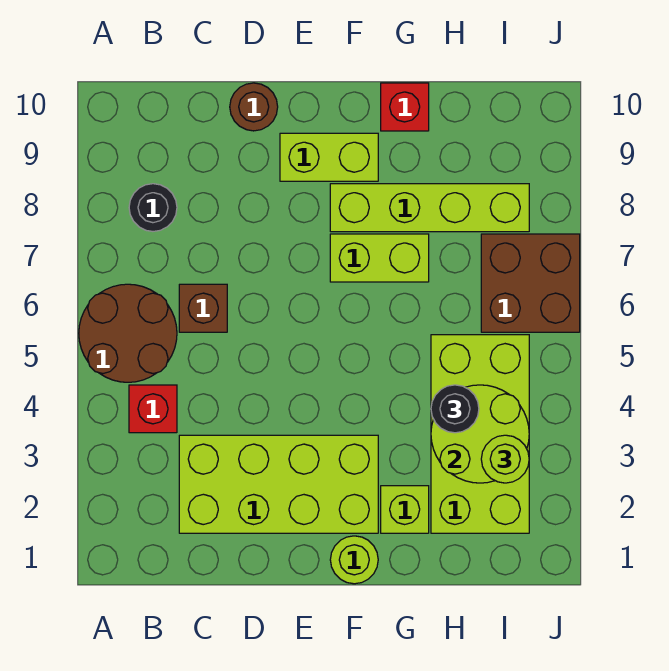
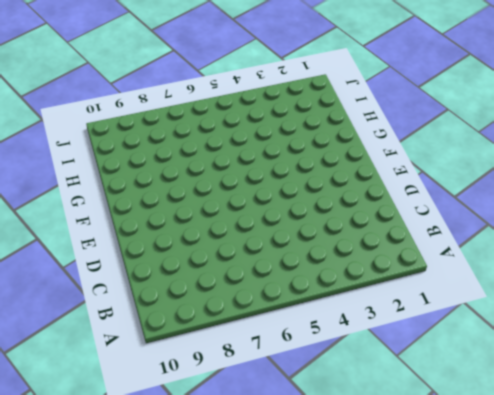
none -> brown round brick A5:B6 level 1
none -> red brick B4 level 1
none -> black round brick B8 level 1

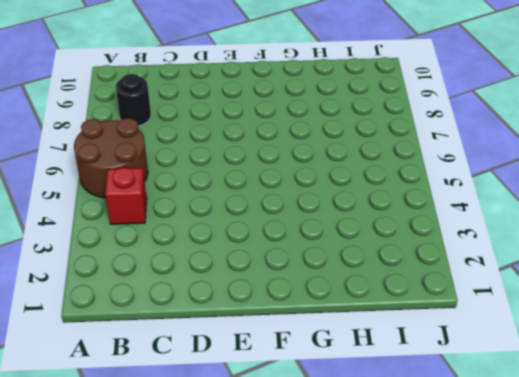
none -> lime brick C2:F3 level 1
none -> brown brick C6 level 1
none -> brown round brick D10 level 1

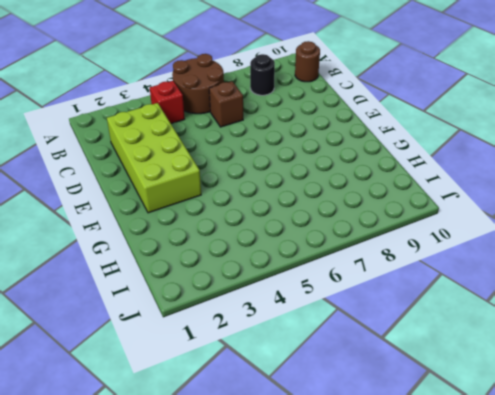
brown round brick B10 level 1 -> brown round brick D10 level 1
none -> lime brick E9:F9 level 1
none -> lime round brick F1 level 1
none -> lime brick F7:G7 level 1

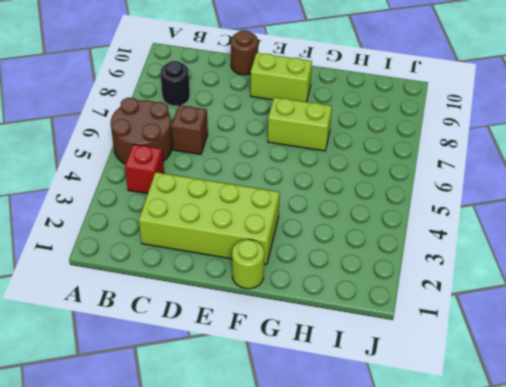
none -> lime brick F8:I8 level 1
none -> lime brick G2 level 1
none -> red brick G10 level 1

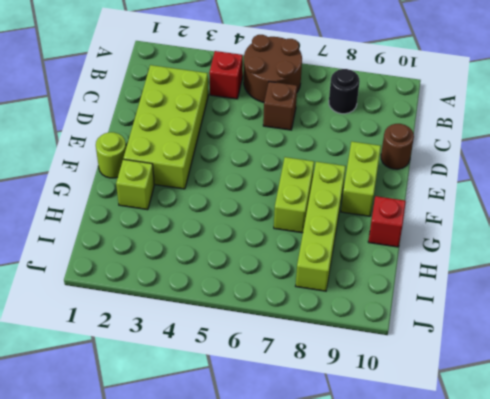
none -> lime brick H2:I5 level 1
none -> brown brick I6:J7 level 1
none -> lime round brick H3:I4 level 2

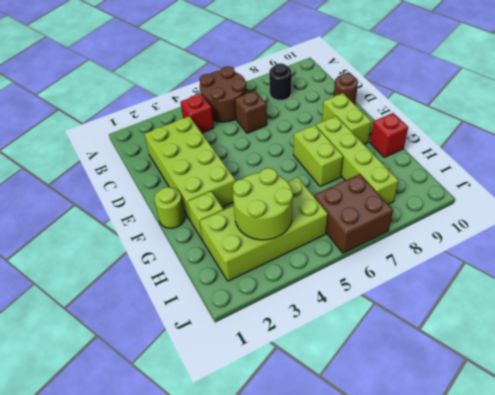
none -> black round brick H4 level 3
none -> lime round brick I3 level 3

